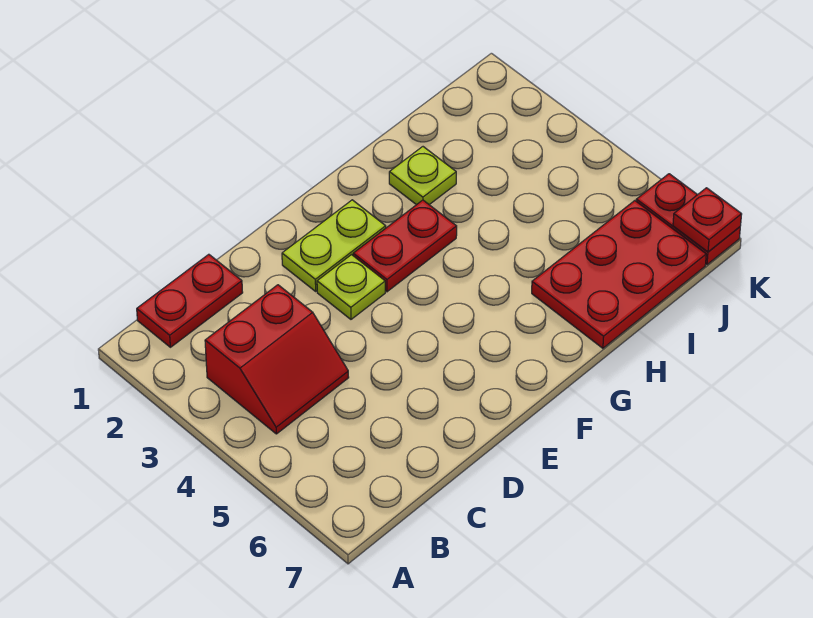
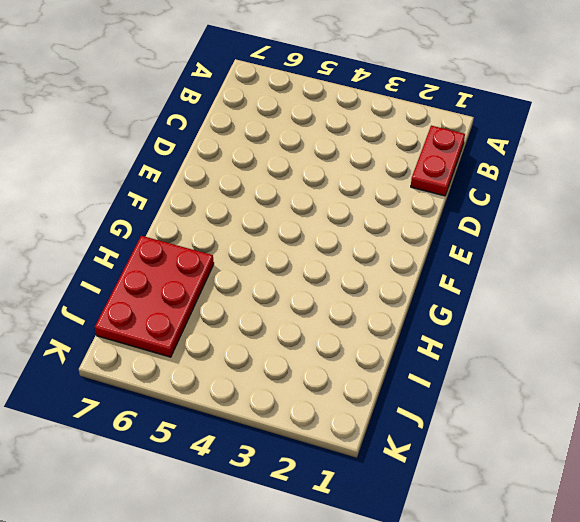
none -> red slope B3:C4 level 1 top 3
none -> lime plate E2:F2 level 1

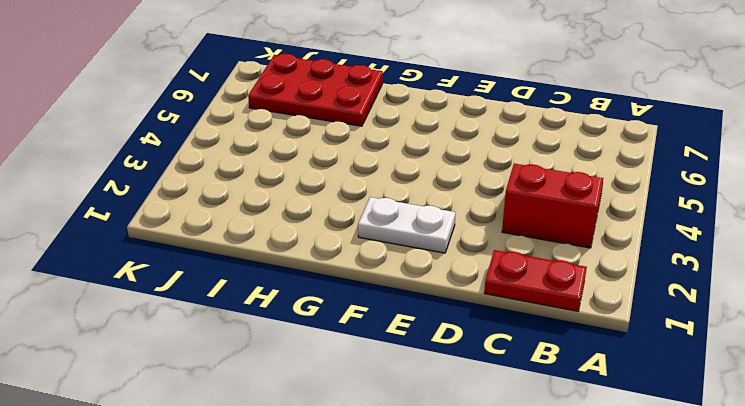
white plate E2:F2 level 1 -> lime plate E2:F2 level 1
none -> lime plate E3 level 1
none -> red plate F3:G3 level 1

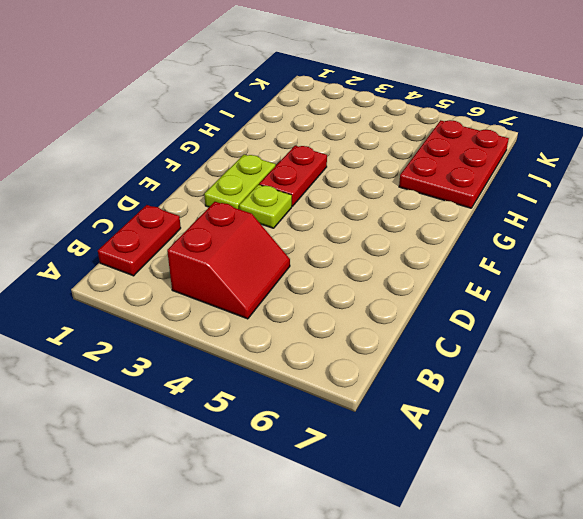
none -> lime plate H2 level 1
none -> red plate K6:K7 level 1

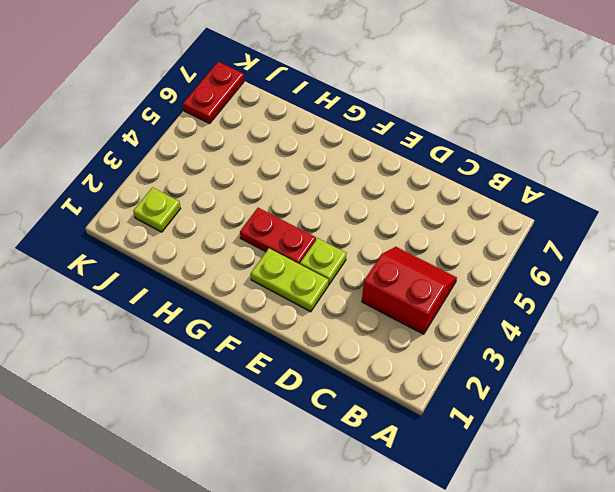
lime plate J2 level 1 -> lime plate H2 level 1
none -> red plate B1:C1 level 1
none -> red plate H6:J7 level 1

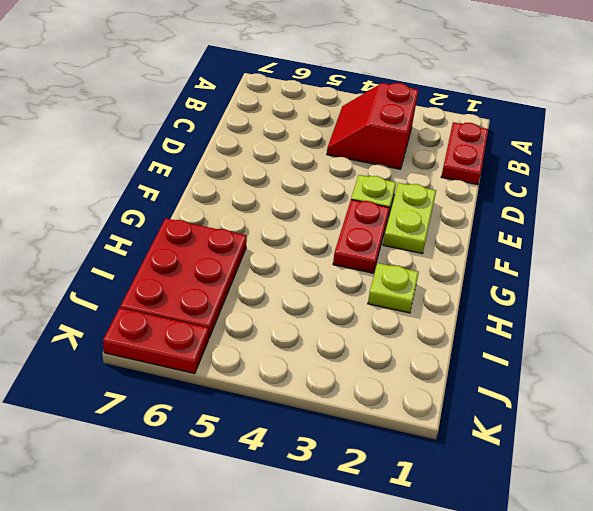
none -> red plate K7 level 2

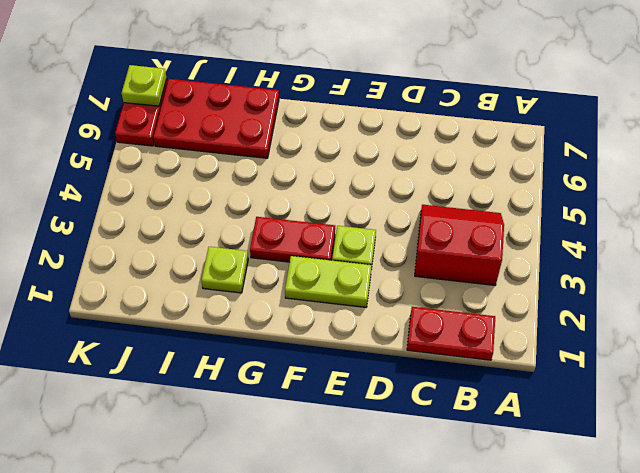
lime plate K7 level 2 -> red plate K7 level 2

